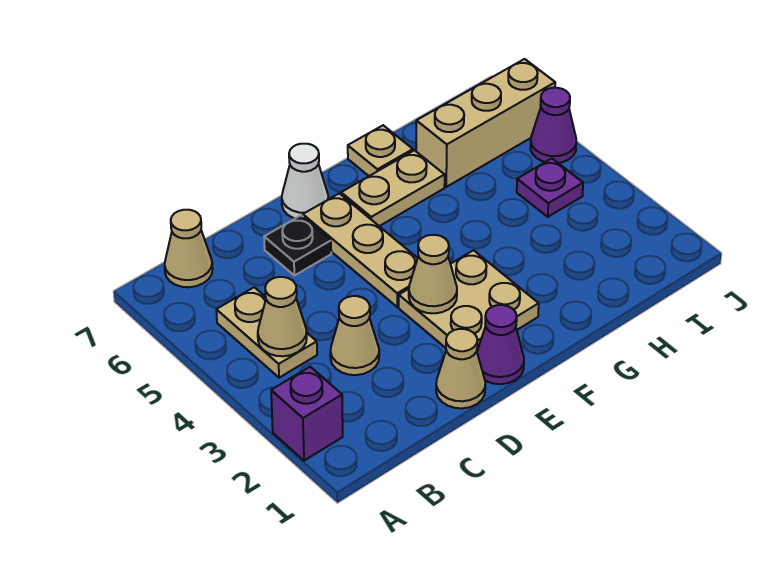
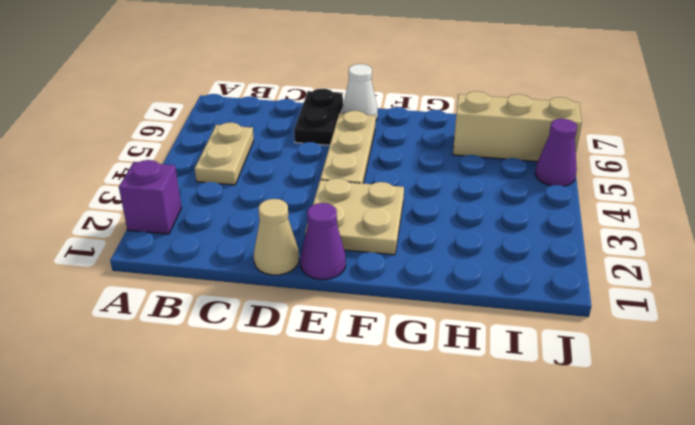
black plate D6:D7 level 1 -> black plate D6 level 1
none -> tan cone B7 level 1
none -> tan cone C3 level 1
none -> tan plate F6:G6 level 1

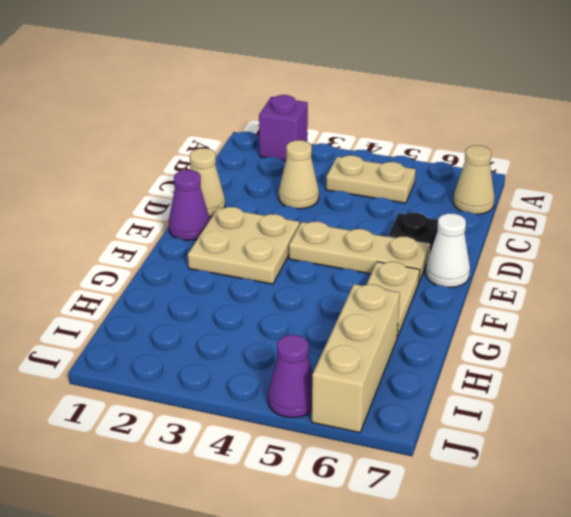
none -> tan plate G7 level 1
none -> purple plate I4 level 1
none -> tan cone B4 level 2

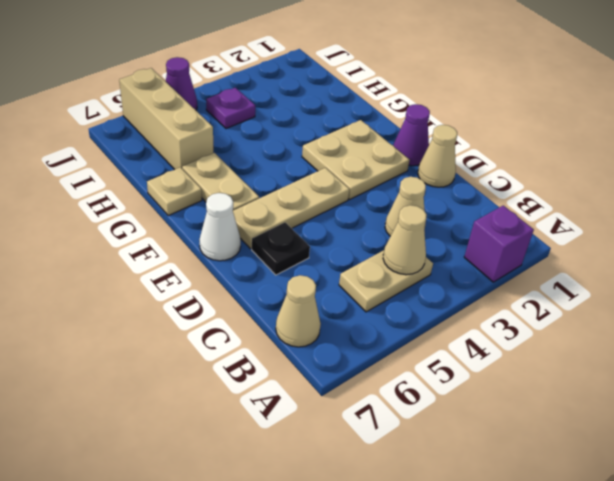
none -> tan cone E3 level 2

